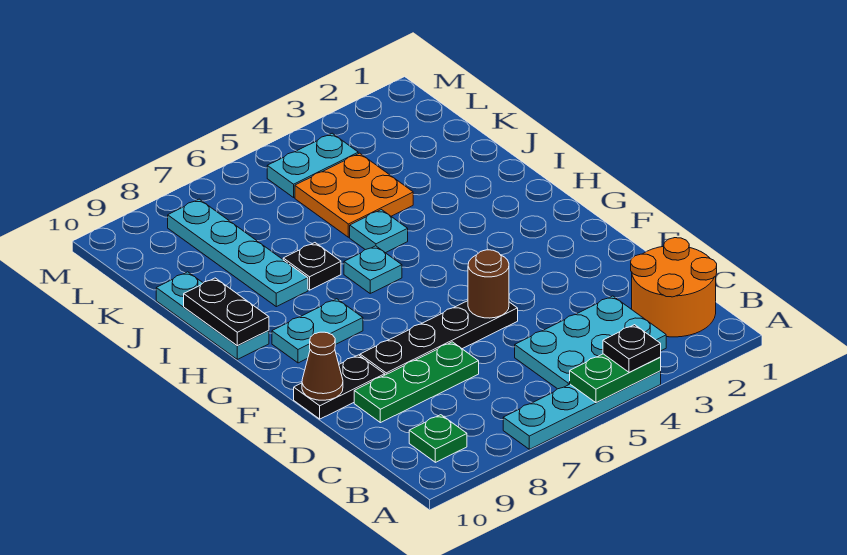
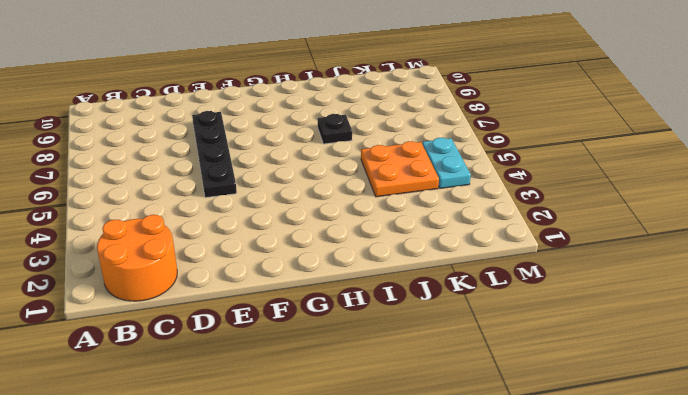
none -> cyan plate A4:A7 level 1
none -> cyan plate B3:C5 level 1
none -> green plate B9 level 1

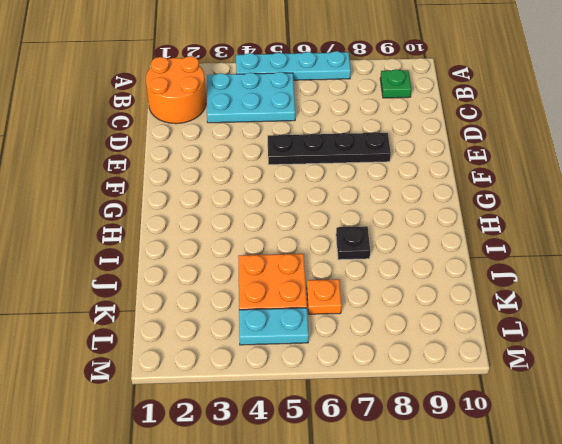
orange plate K6 level 1 -> none
none -> green plate D7:D9 level 1
none -> black plate E9:E10 level 1
none -> cyan plate G8:G9 level 1

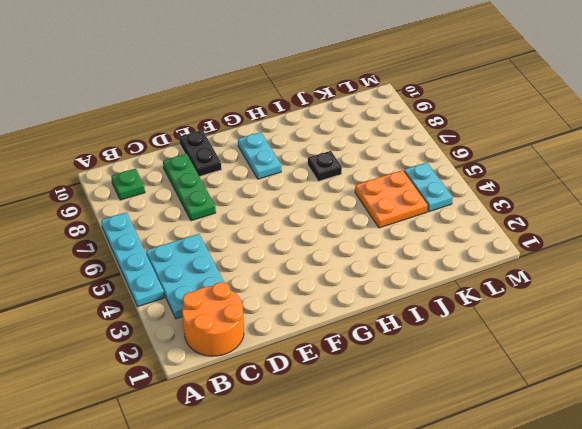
none -> black plate E5:E8 level 1
none -> cyan plate H6 level 1
none -> cyan plate H10:J10 level 1

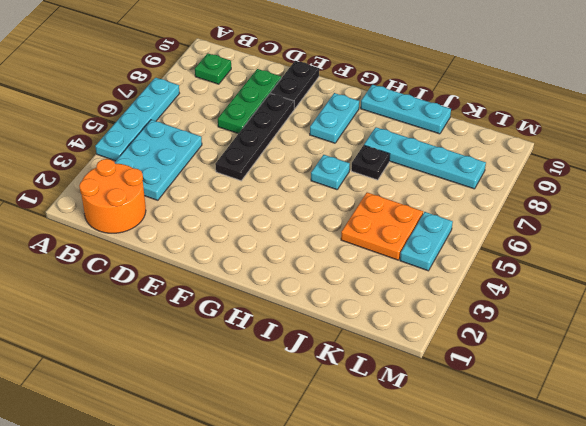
none -> cyan plate I5 level 1
none -> green plate A4:A5 level 2
none -> brown round brick E5 level 2

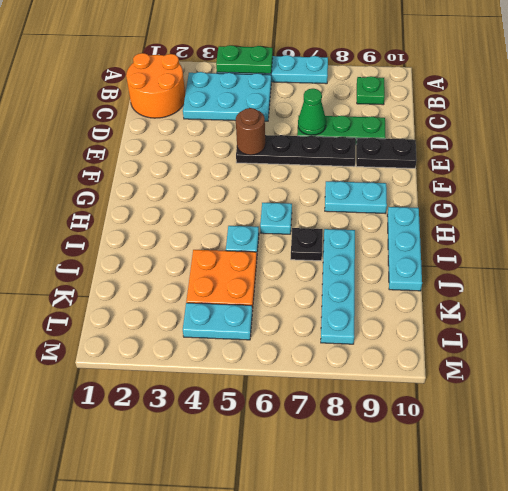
green cone D7 level 2 -> none
none -> brown cone E10 level 2
none -> black plate H10:I10 level 2
none -> black plate A4 level 3

